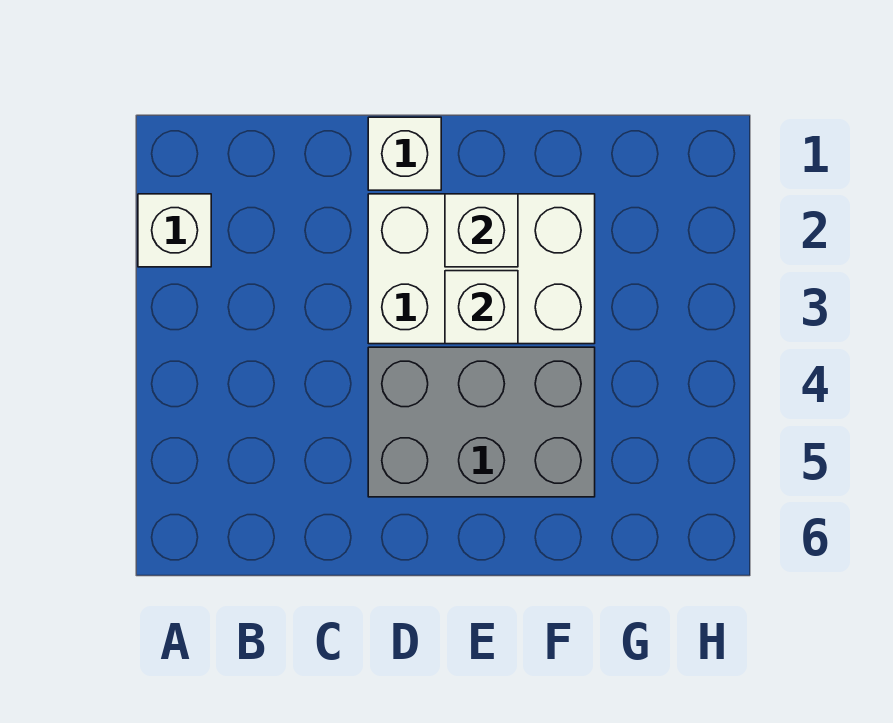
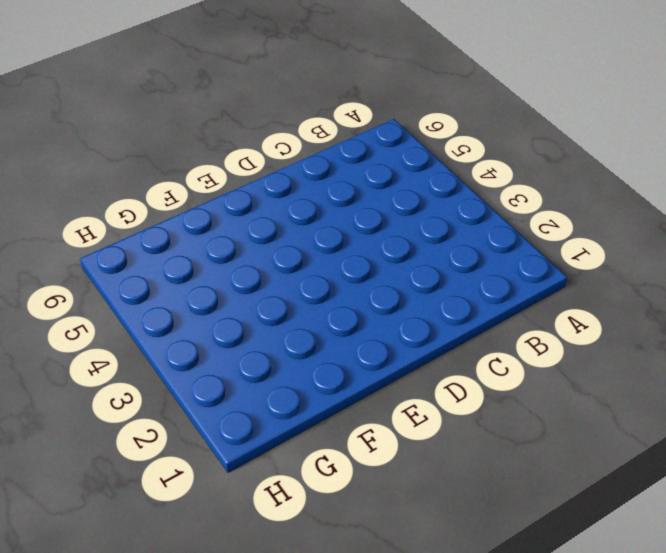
none -> white brick A2 level 1
none -> white brick D1 level 1

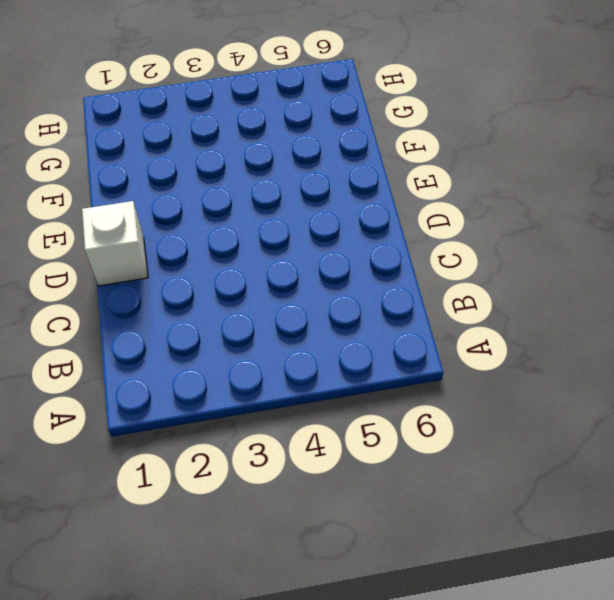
none -> white brick A2 level 1
none -> white brick D2:F3 level 1

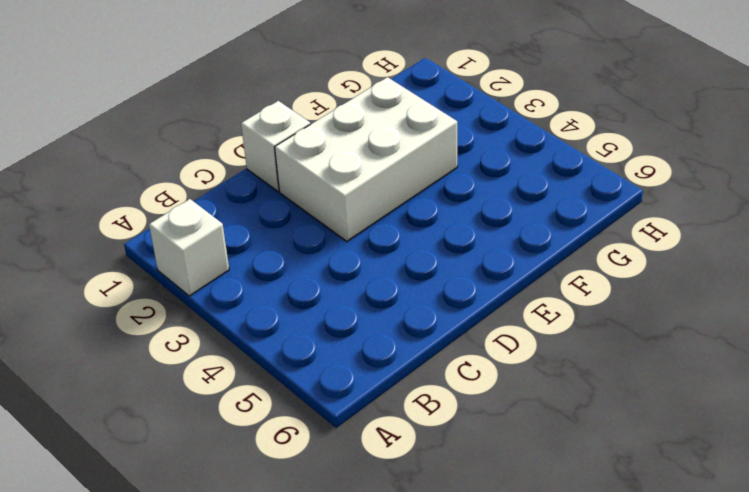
none -> grey brick D4:F5 level 1
none -> white brick E2 level 2

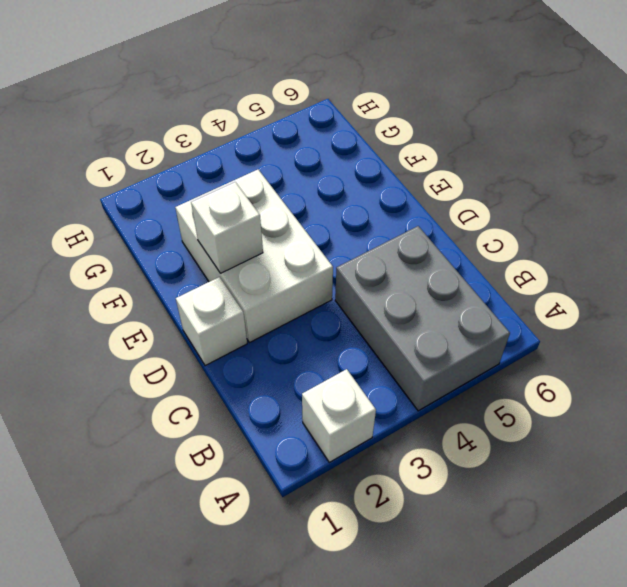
grey brick A4:C5 level 1 -> grey brick D4:F5 level 1
none -> white brick E3 level 2

